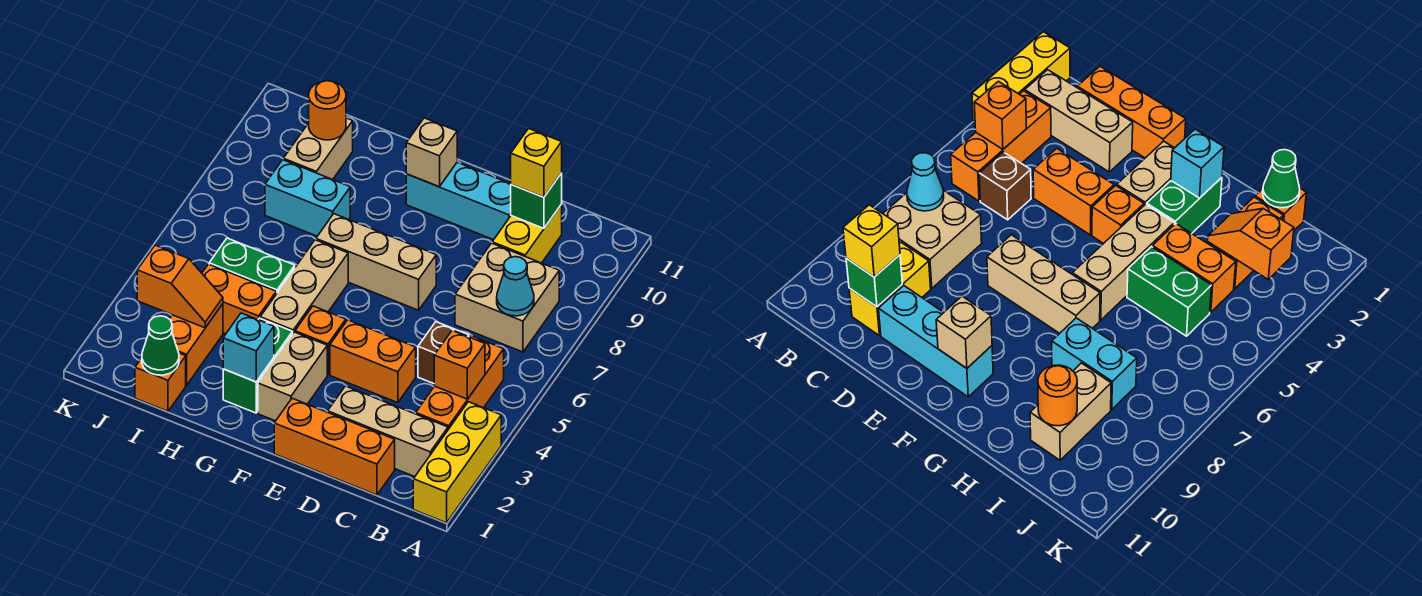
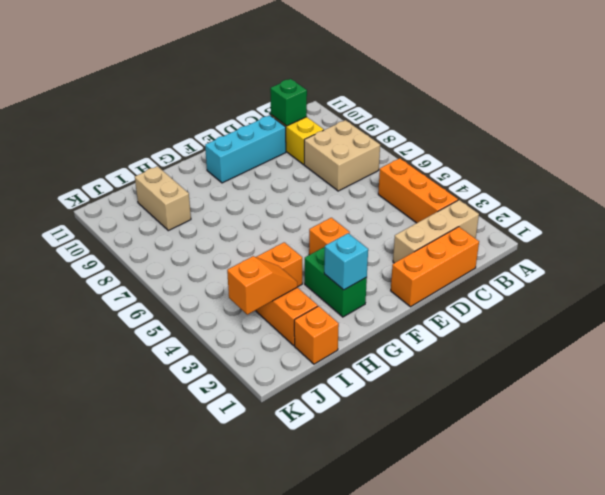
none -> yellow brick A1:A3 level 1
none -> brown brick C5 level 1
none -> orange brick D4:E4 level 1

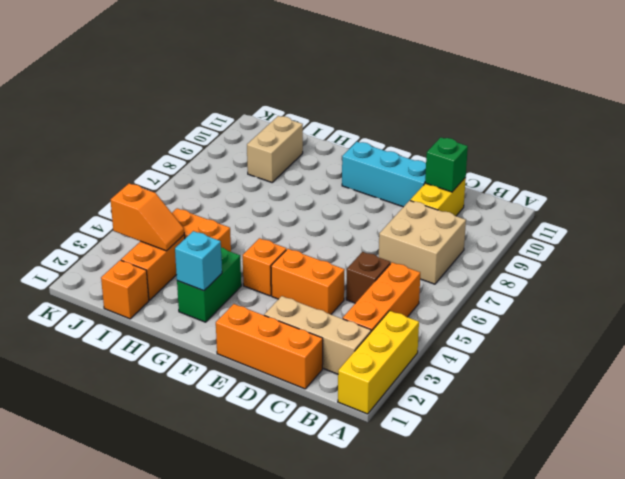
none -> tan brick E7:G7 level 1
none -> tan brick F2:F3 level 1
none -> tan brick G4:G6 level 1

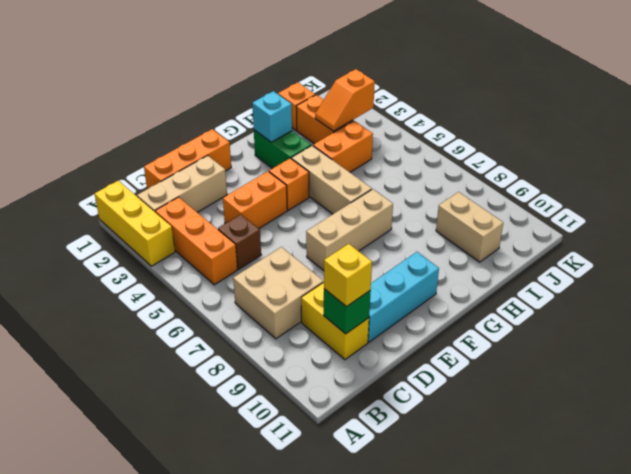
none -> tan brick F2:F3 level 1
none -> green brick H5:I5 level 1
none -> cyan brick H8:I8 level 1

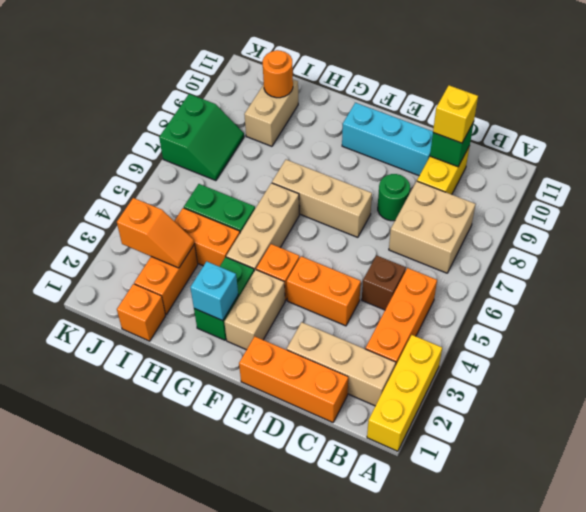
green round brick D8 level 1 -> none
green slope J7:K8 level 1 top K -> none
none -> cyan brick H8:I8 level 1
none -> orange brick B4 level 2
none -> cyan cone B7 level 2

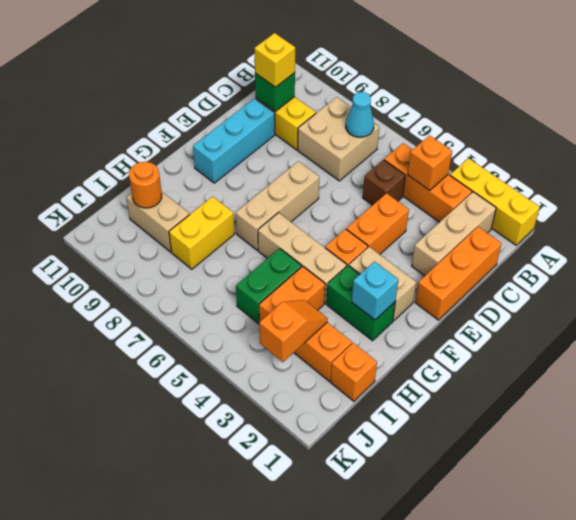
yellow brick H8:I8 level 1 -> cyan brick H8:I8 level 1
none -> tan brick F10 level 2
none -> green cone I1 level 2

